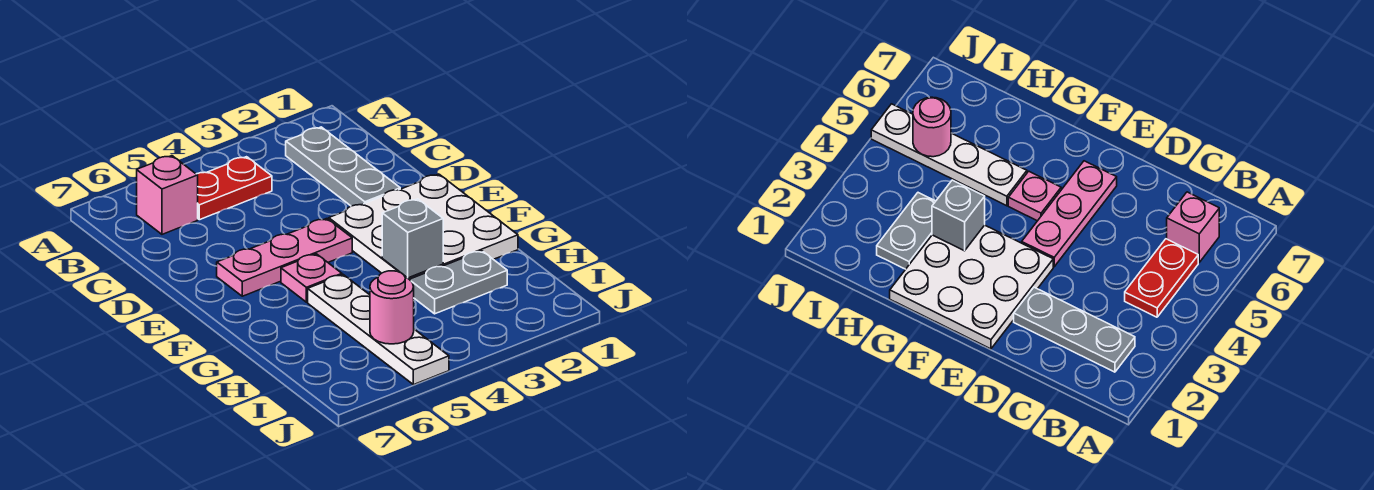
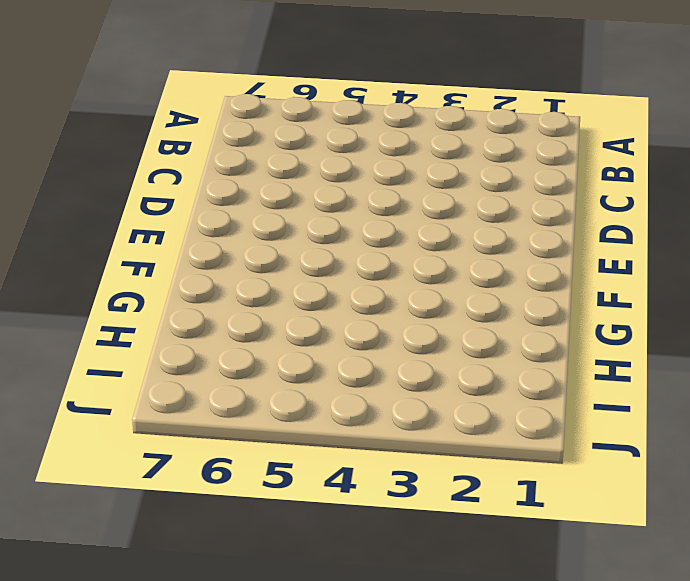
none -> grey plate B2:D2 level 1
none -> red plate B4:B5 level 1

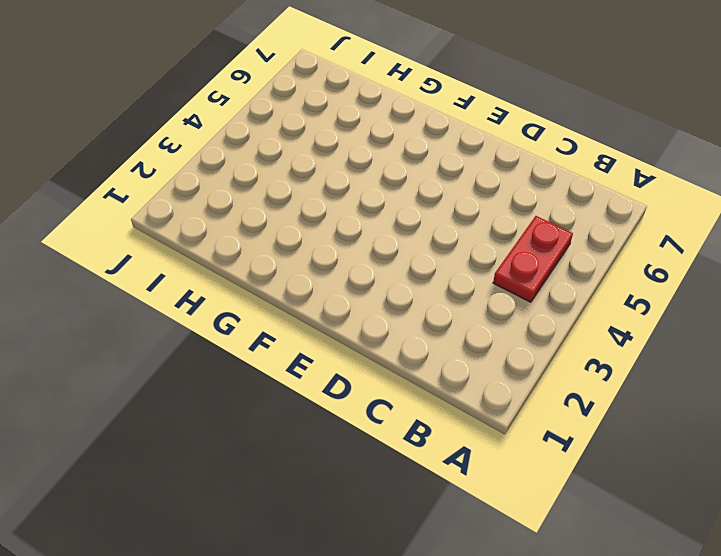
none -> grey plate B2:D2 level 1
none -> pink brick B6 level 1

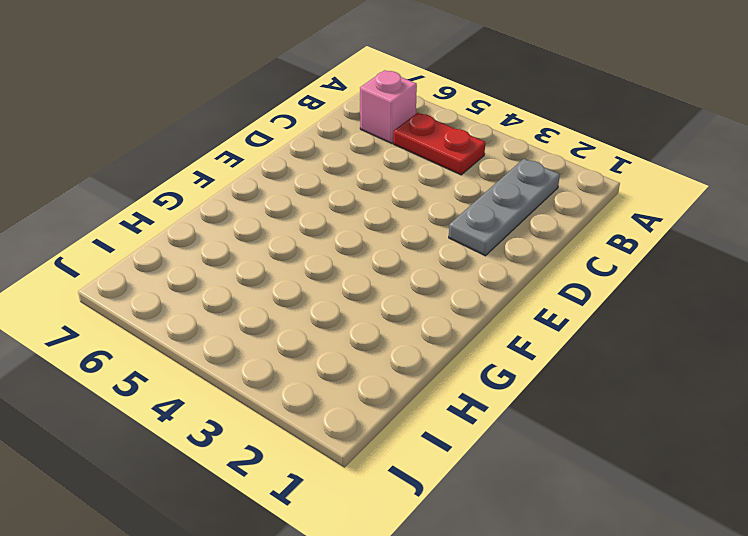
none -> white plate E1:G3 level 1
none -> pink plate E4:E6 level 1

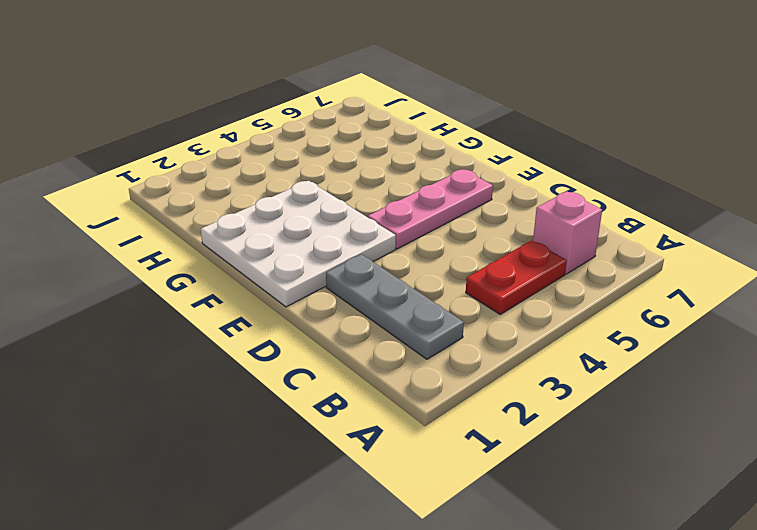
none -> pink plate F5 level 1
none -> white plate G5:J5 level 1

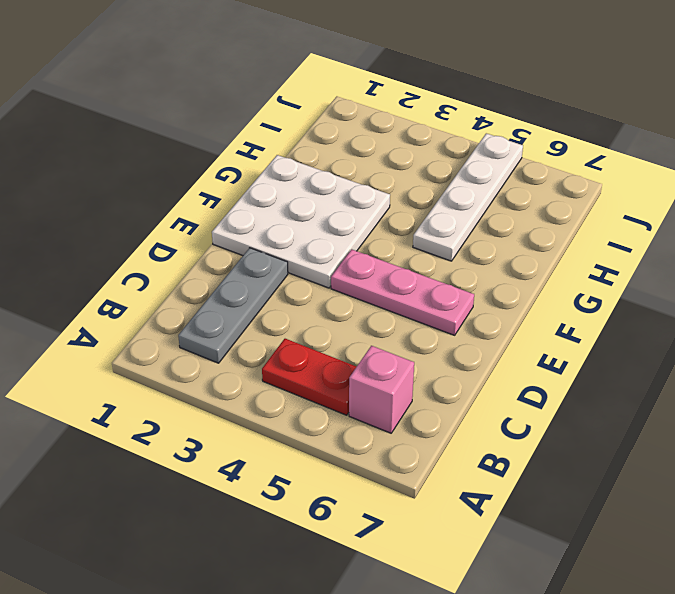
none -> pink plate F5 level 1
none -> grey plate H2:H3 level 1

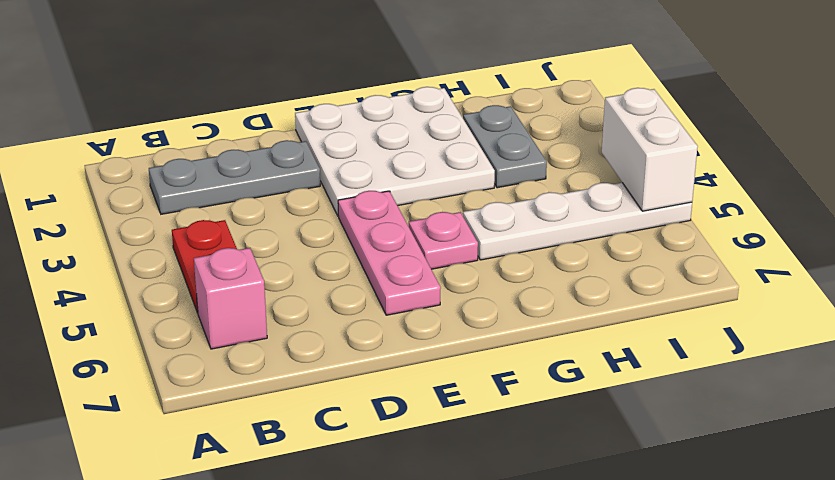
white brick J4:J5 level 2 -> none
none -> grey brick G3 level 2
none -> pink round brick I5 level 2

